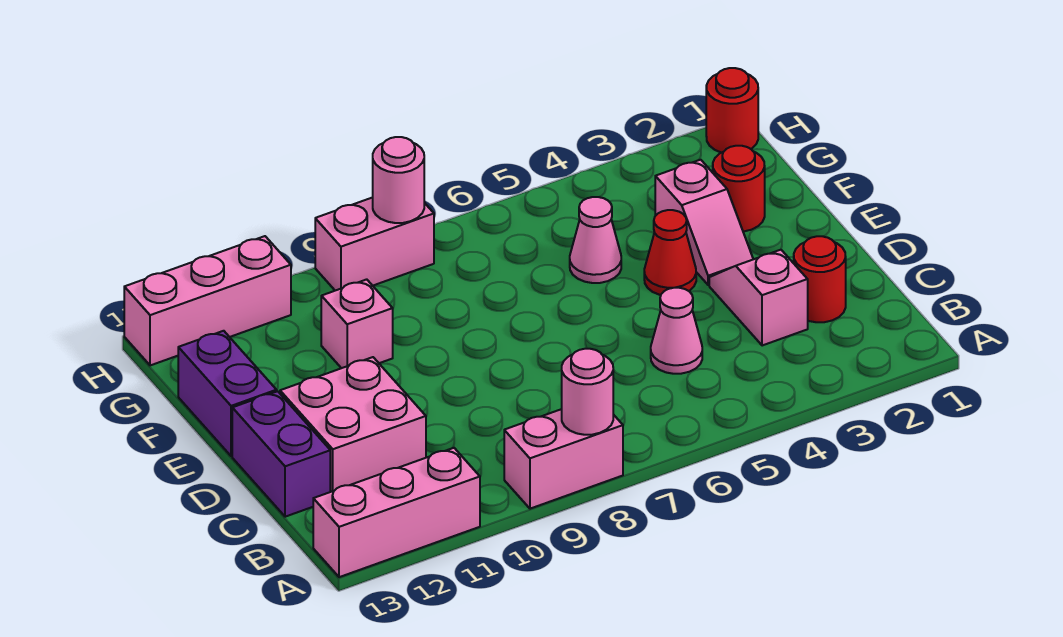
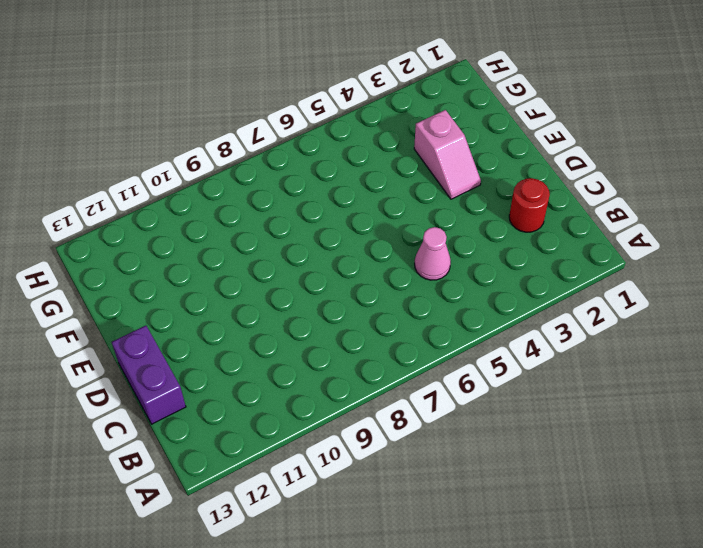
none -> pink brick A8:A9 level 1
none -> pink brick A11:A13 level 1
none -> pink slope C3:D3 level 1 top C

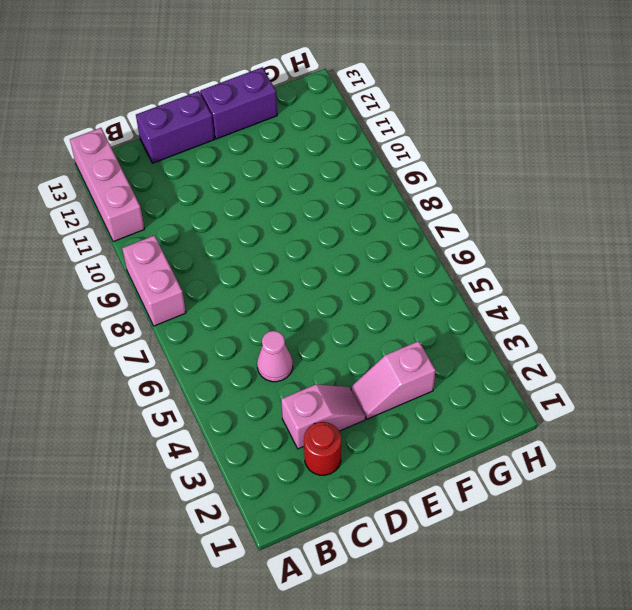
none -> pink brick C11:D12 level 1
none -> red cone E4 level 1
none -> red round brick F2 level 1

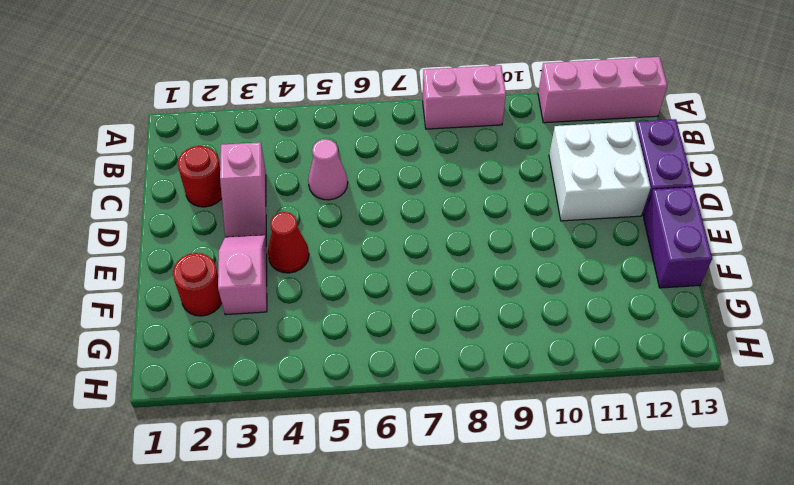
white brick C11:D12 level 1 -> pink brick C11:D12 level 1
none -> pink cone F5 level 1
none -> pink brick F10 level 1
none -> red round brick H1 level 1

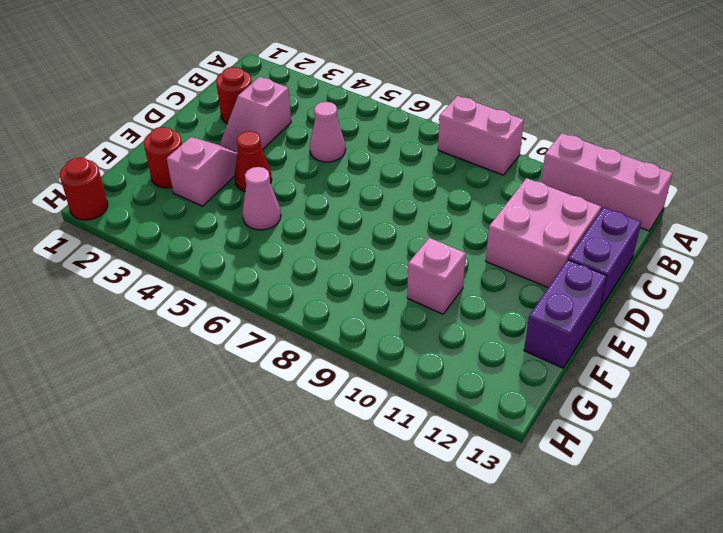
none -> pink brick H8:H9 level 1
none -> pink brick H11:H13 level 1
none -> pink round brick A8 level 2

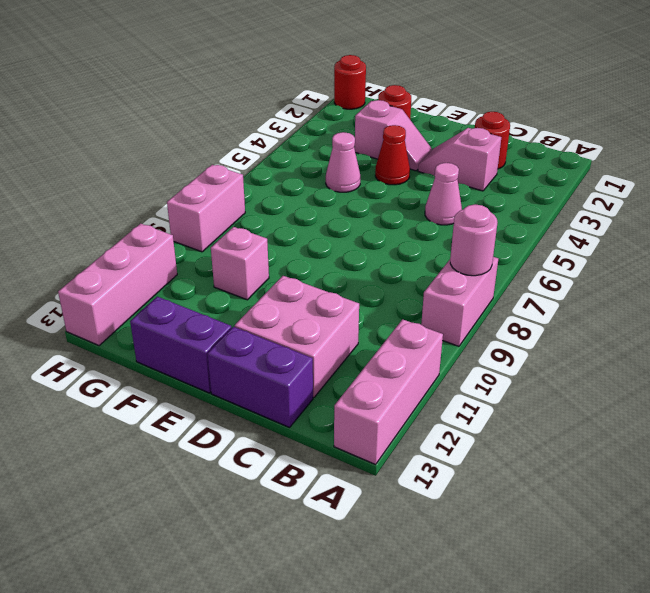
none -> pink round brick H8 level 2

